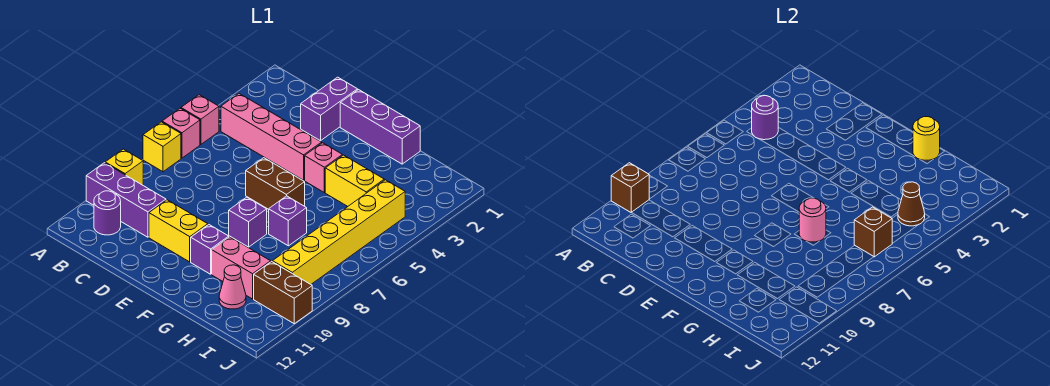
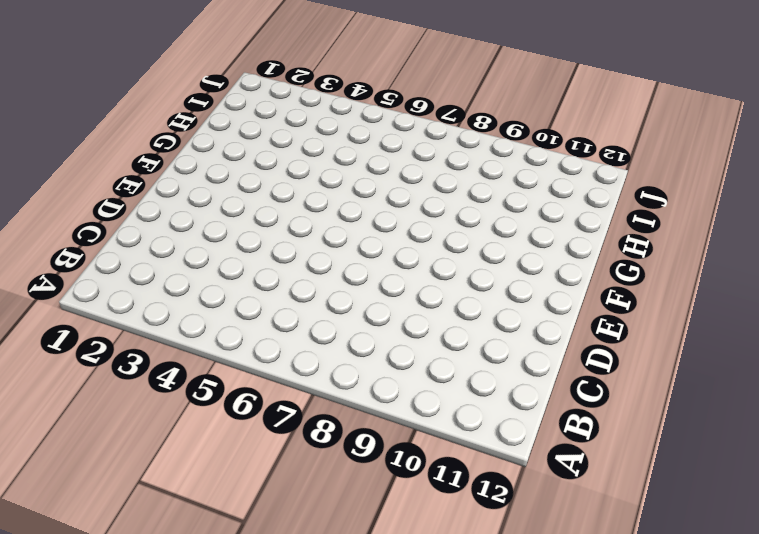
none -> pink brick A5 level 1
none -> pink brick A6 level 1
none -> yellow brick A7 level 1

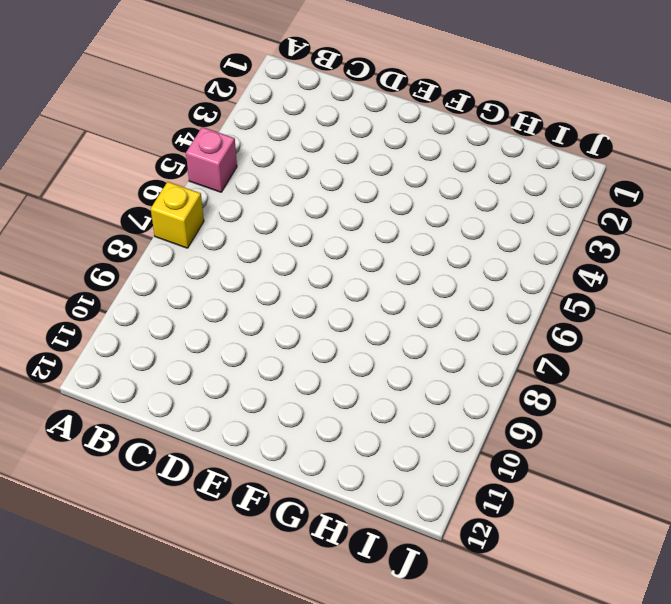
none -> pink brick A6 level 1
none -> yellow brick A9 level 1
none -> purple brick A10:C10 level 1

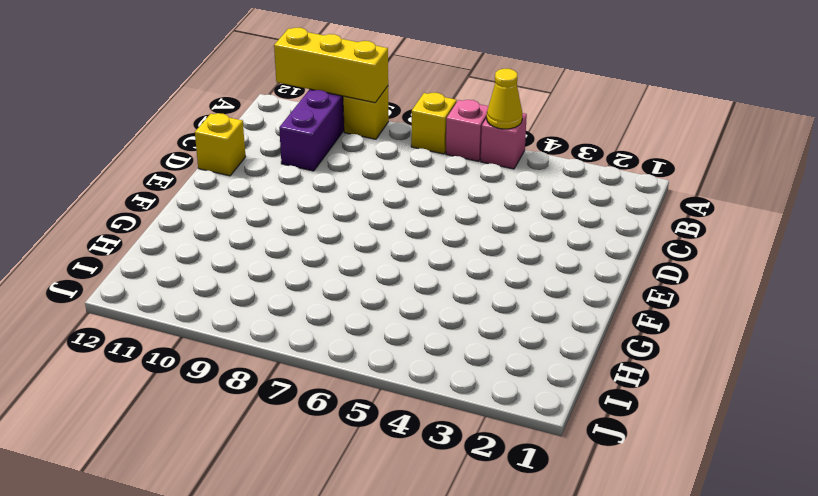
yellow cone A5 level 2 -> none
yellow brick A9:A11 level 2 -> brown brick A10 level 2
yellow brick D12 level 1 -> none
none -> pink brick B4:E4 level 1
none -> purple round brick B11 level 1
none -> purple brick D1:D2 level 1

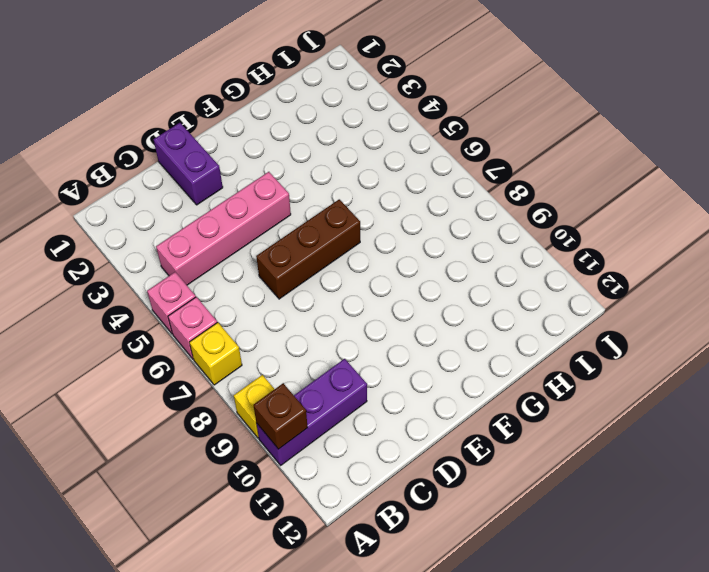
brown brick D6:F6 level 1 -> brown brick E6:F6 level 1
none -> purple round brick B11 level 1
none -> yellow brick D10:E10 level 1
none -> purple brick E1:G1 level 1

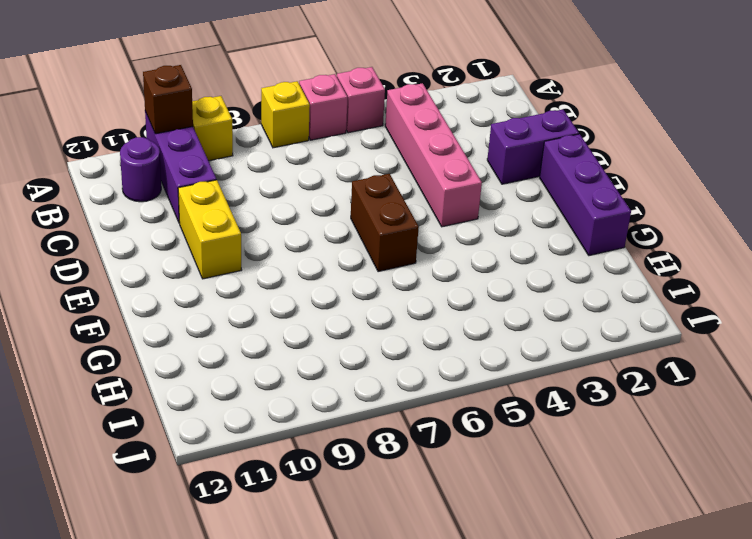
none -> pink brick F4 level 1
none -> purple brick F8 level 1
none -> purple brick F10 level 1

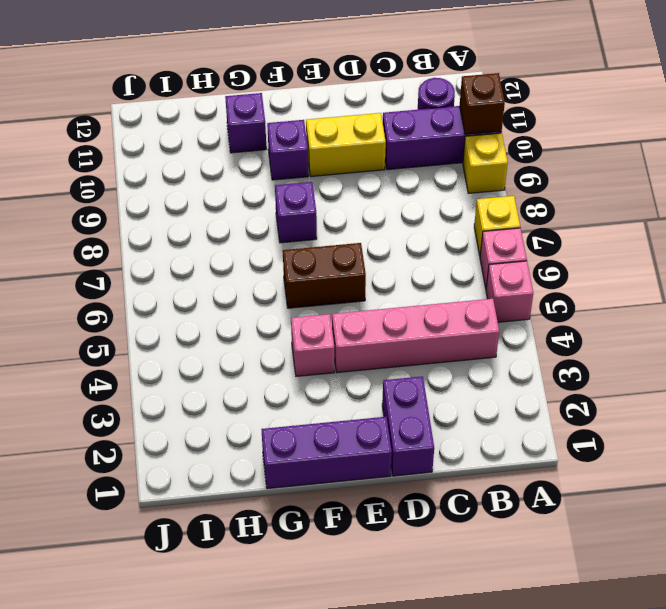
purple brick G11 level 1 -> purple brick G7 level 1
none -> yellow brick G4:H4 level 1
none -> pink brick G10:H10 level 1
none -> pink cone H11 level 1

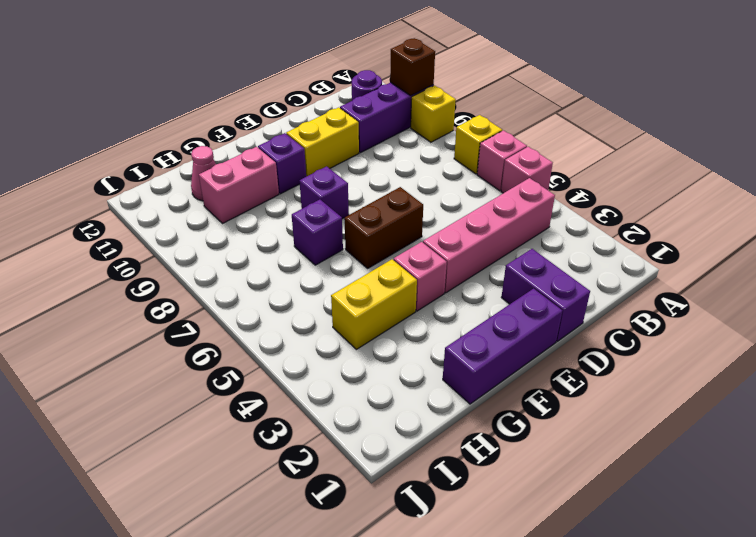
none -> yellow brick I4:I9 level 1
none -> brown brick I10:J10 level 1
none -> purple round brick B4 level 2

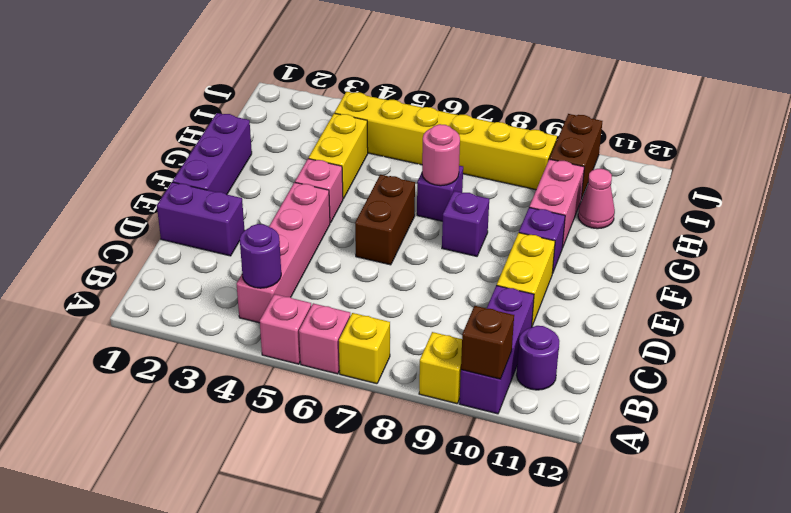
none -> yellow round brick G1 level 2
none -> brown cone I4 level 2
none -> brown brick I6 level 2

